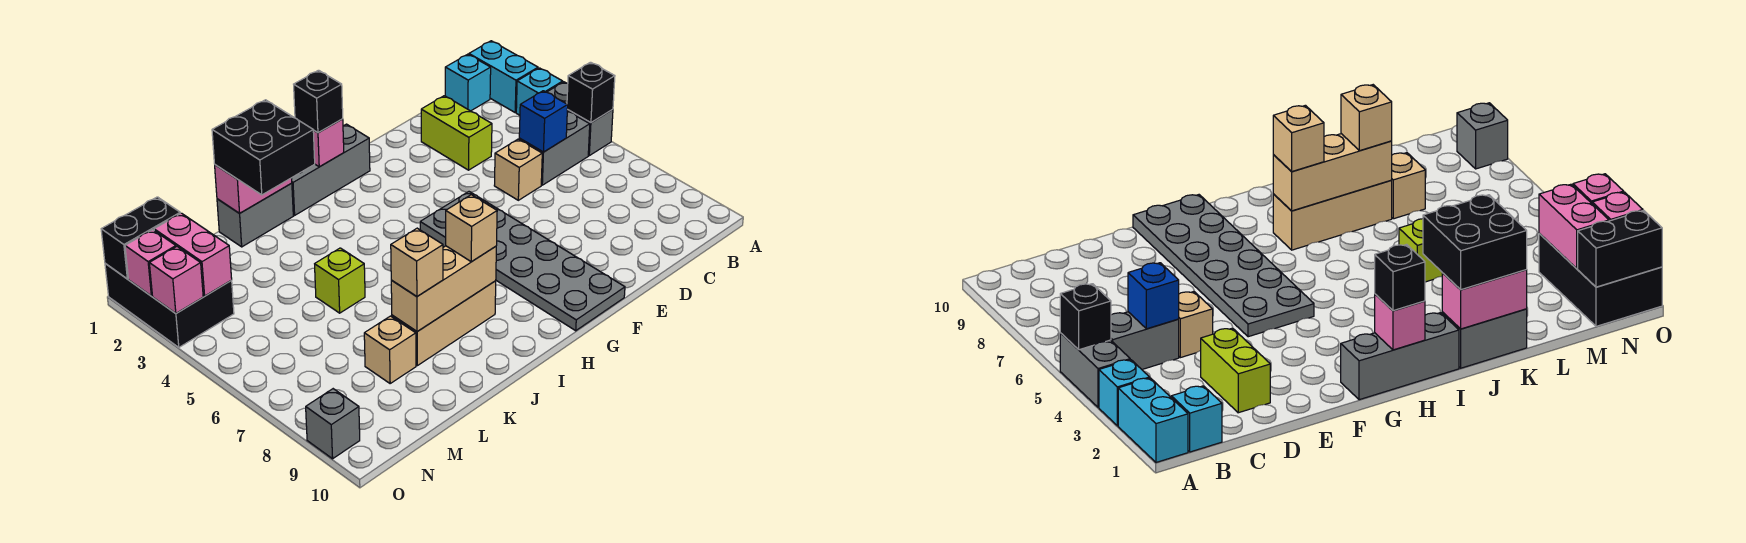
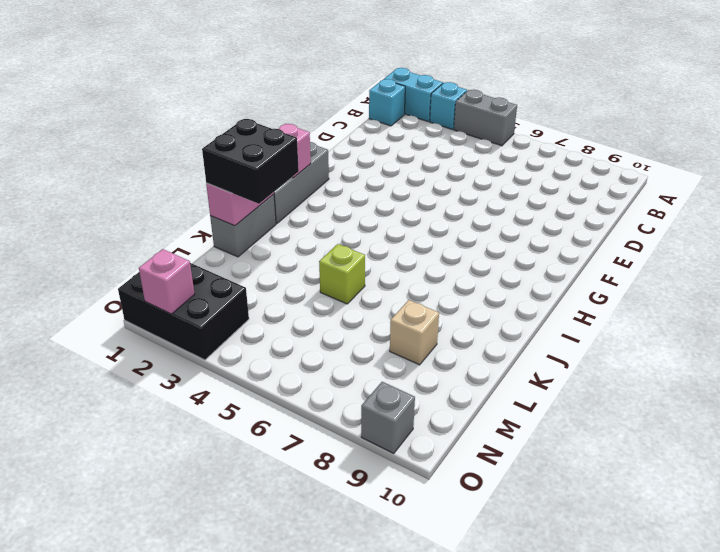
none -> grey brick B5:C5 level 1
none -> lime brick D2:D3 level 1
none -> tan brick D5 level 1

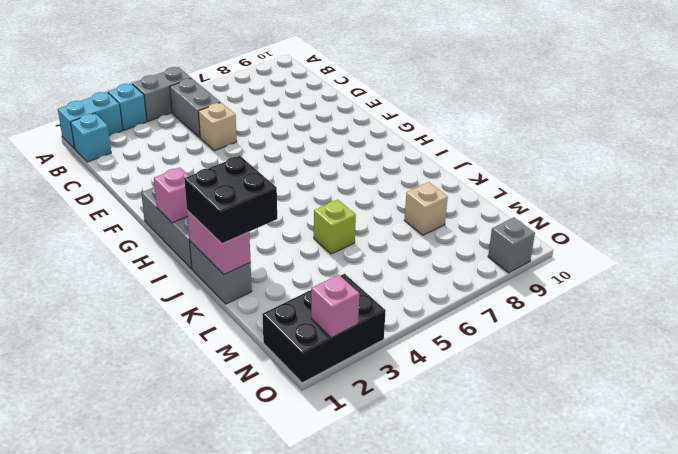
none -> lime brick D2:D3 level 1
none -> grey plate F5:G10 level 1
none -> tan brick I8:K8 level 1

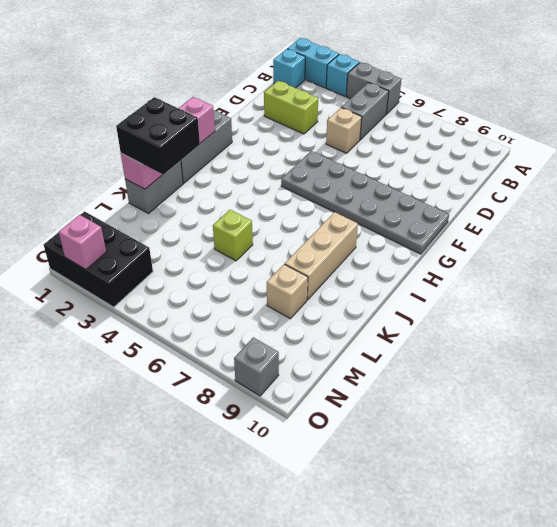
none -> black brick A5 level 2
none -> blue brick C5 level 2
none -> tan brick I8:K8 level 2

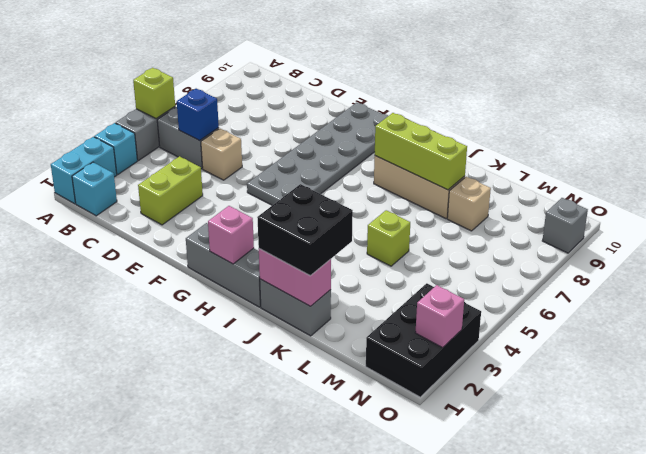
lime brick A5 level 2 -> black brick A5 level 2
lime brick I8:K8 level 2 -> tan brick I8:K8 level 2
none -> black brick N1:O1 level 2
none -> pink brick N2:N3 level 2
none -> pink brick O3 level 2

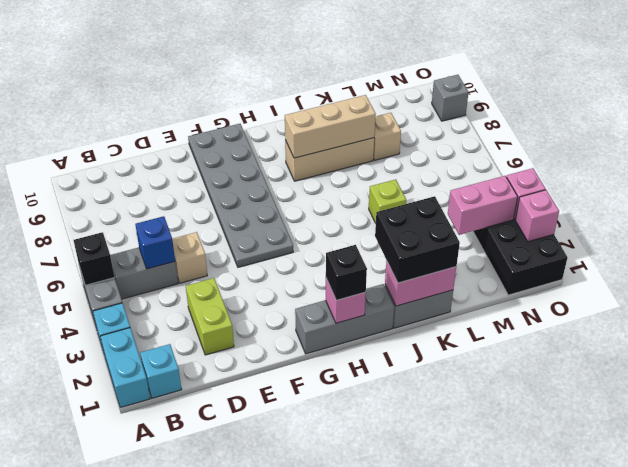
pink brick M3:N3 level 2 -> pink brick N2:N3 level 2
none -> black brick N1:O1 level 2
none -> tan brick I8 level 3
none -> tan brick K8 level 3

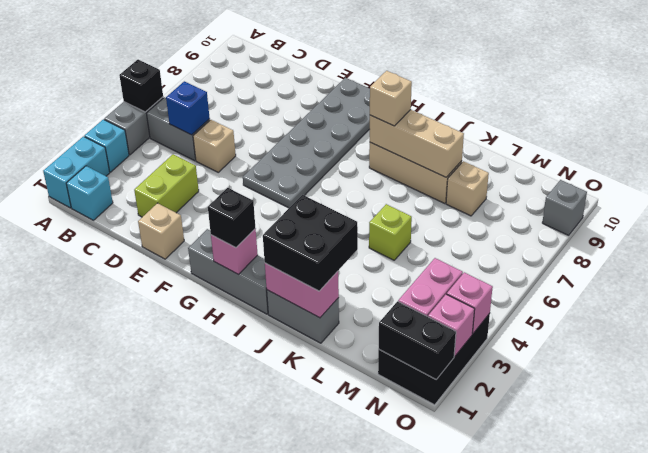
tan brick E1 level 1 -> tan brick K8 level 3

